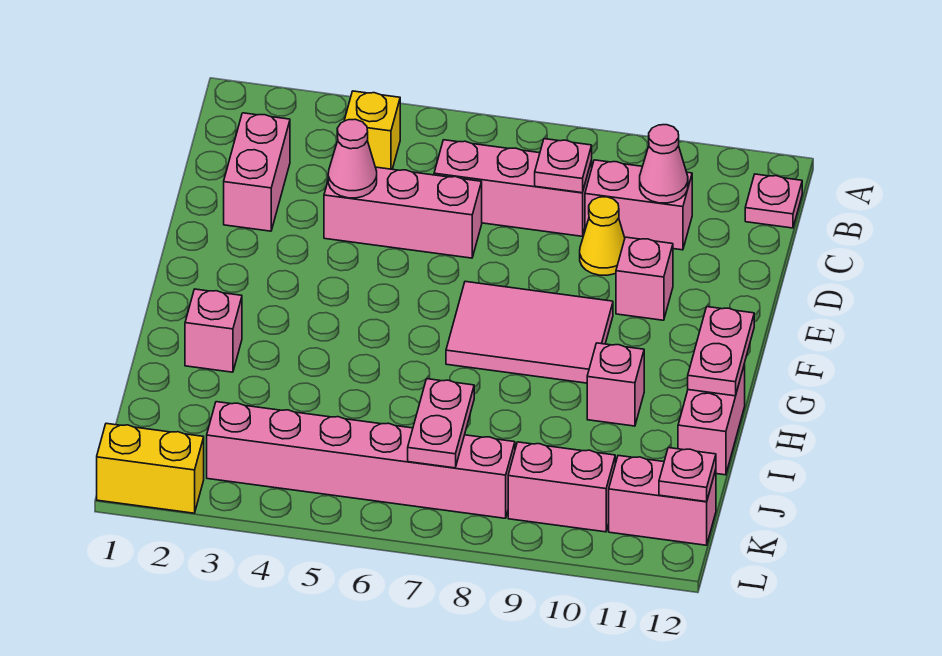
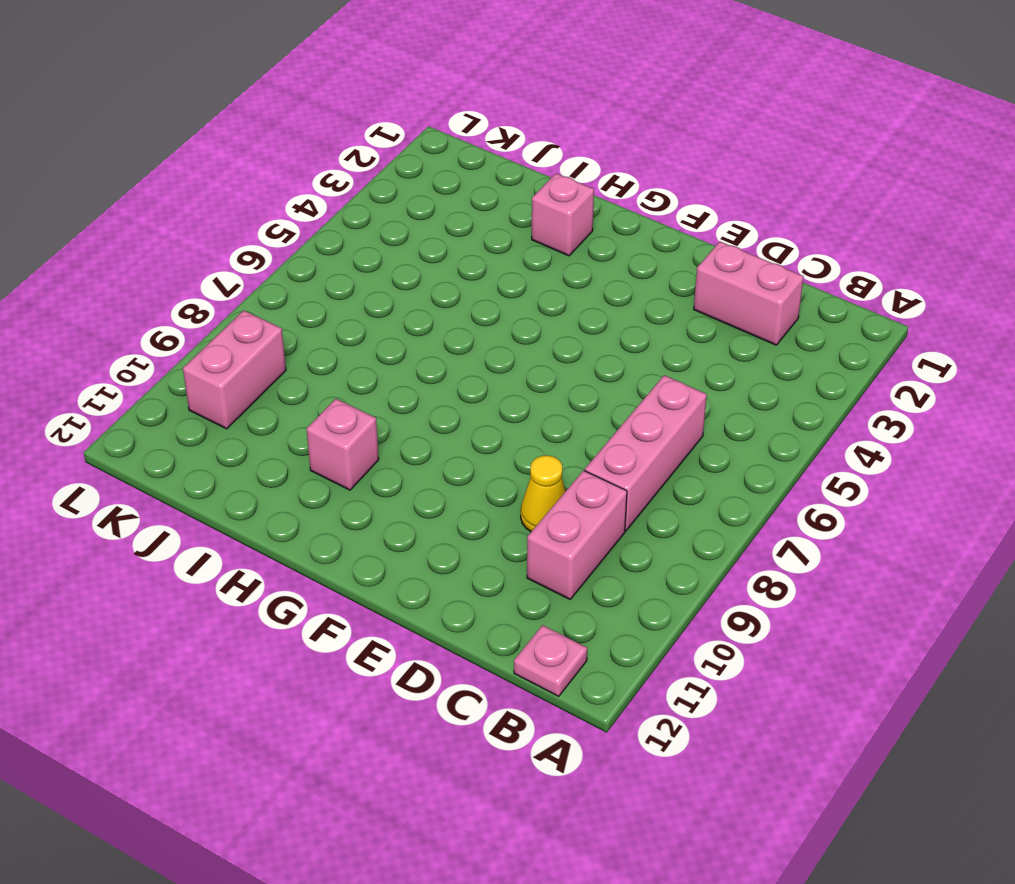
none -> yellow brick B4 level 1
none -> pink brick D4:D6 level 1
none -> pink brick E10 level 1

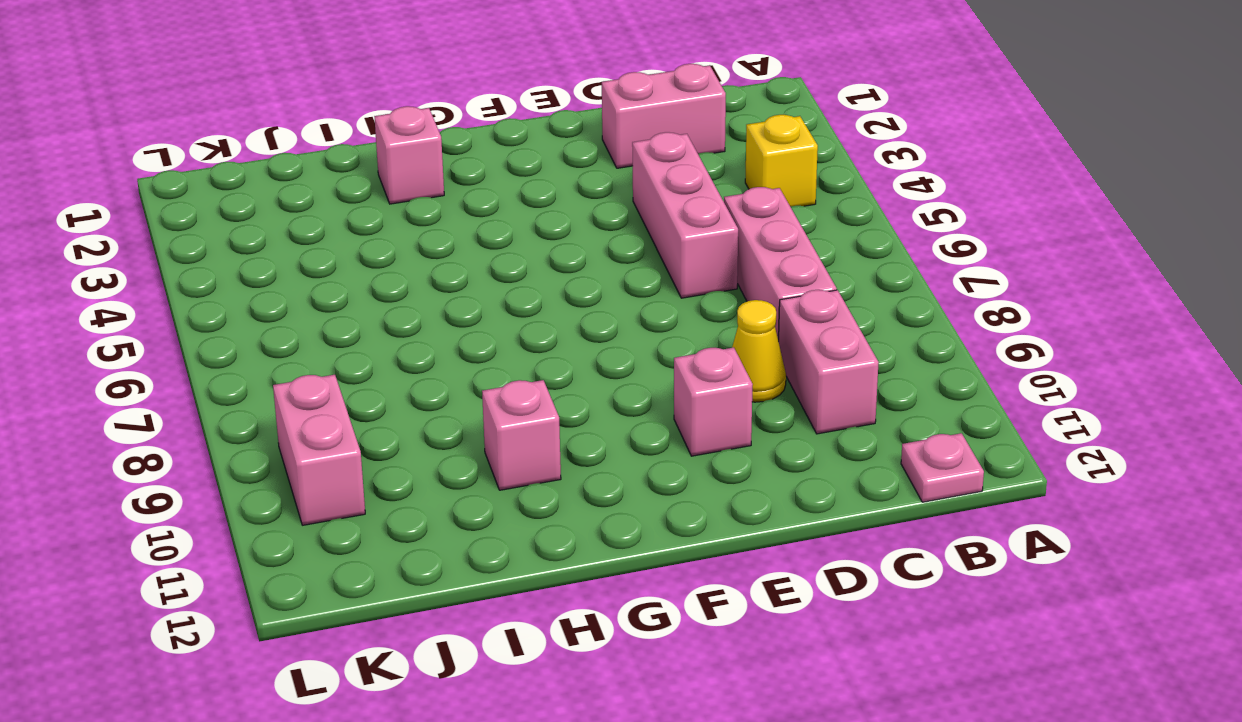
none -> pink tile F7:G9 level 1
none -> pink brick H12:I12 level 1
none -> pink brick K3:K8 level 1

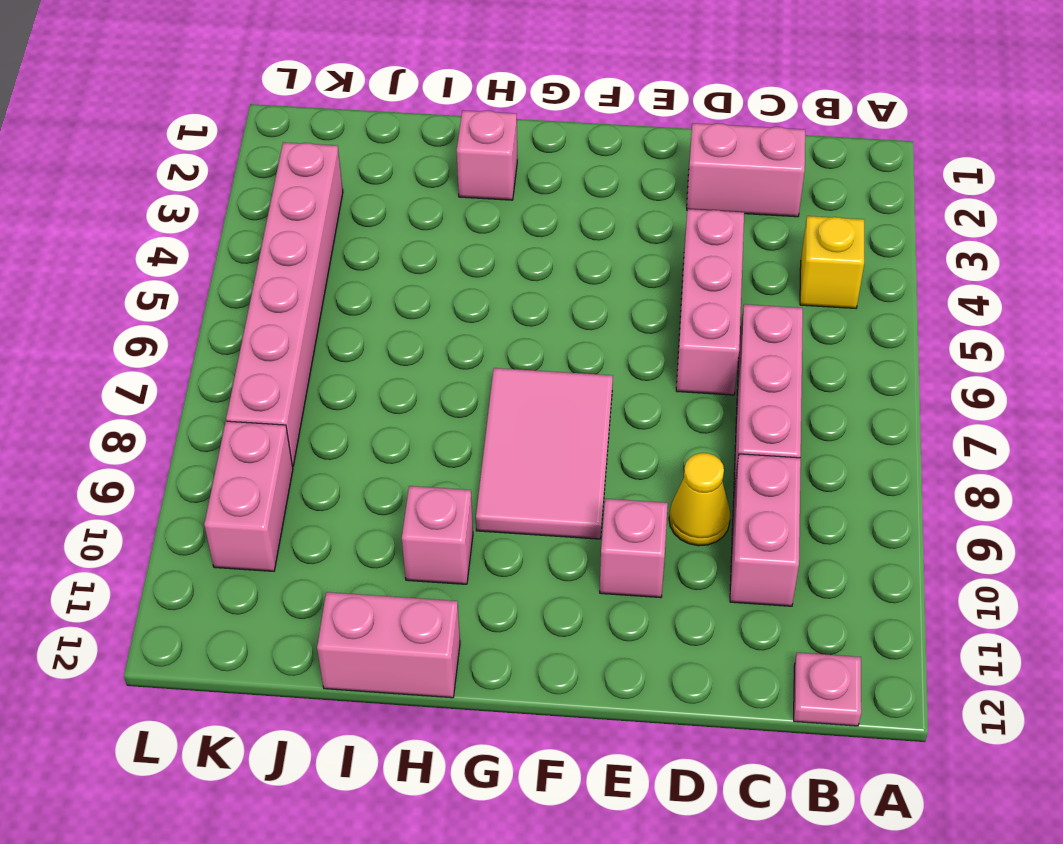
none -> pink brick K11:K12 level 1
none -> yellow brick L1:L2 level 1
none -> pink plate C8 level 2

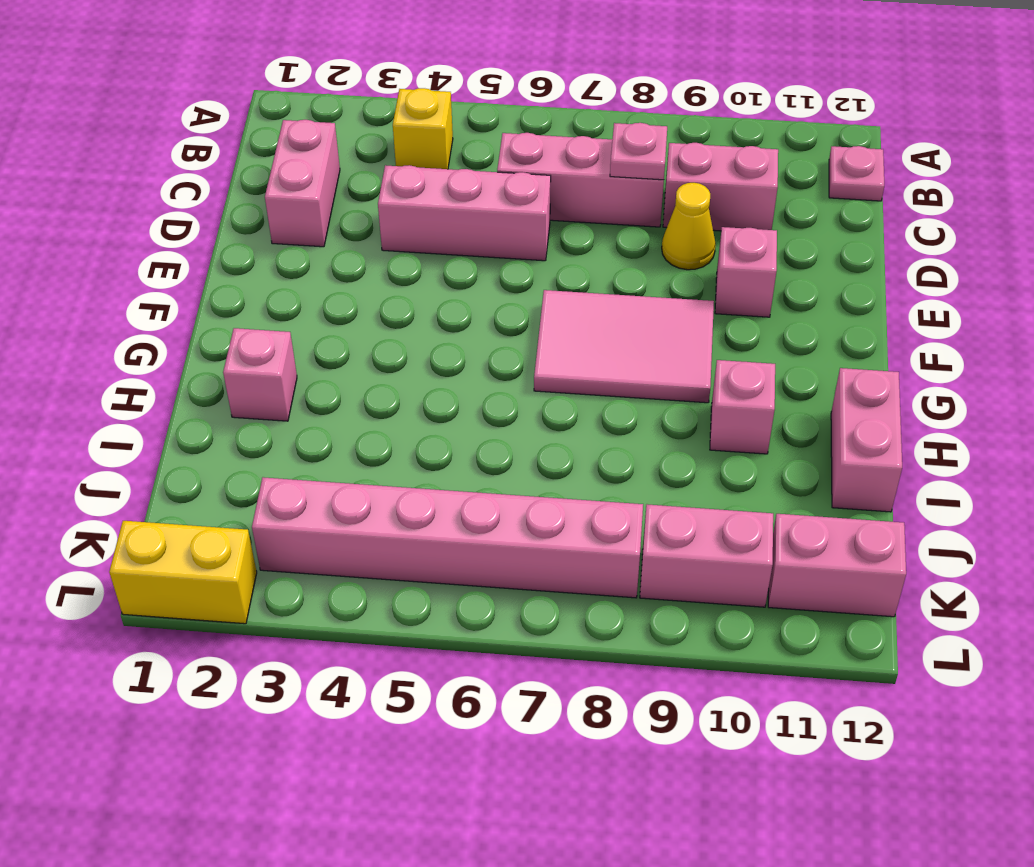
none -> pink cone C10 level 2
none -> pink cone D4 level 2
none -> pink plate G12:H12 level 2

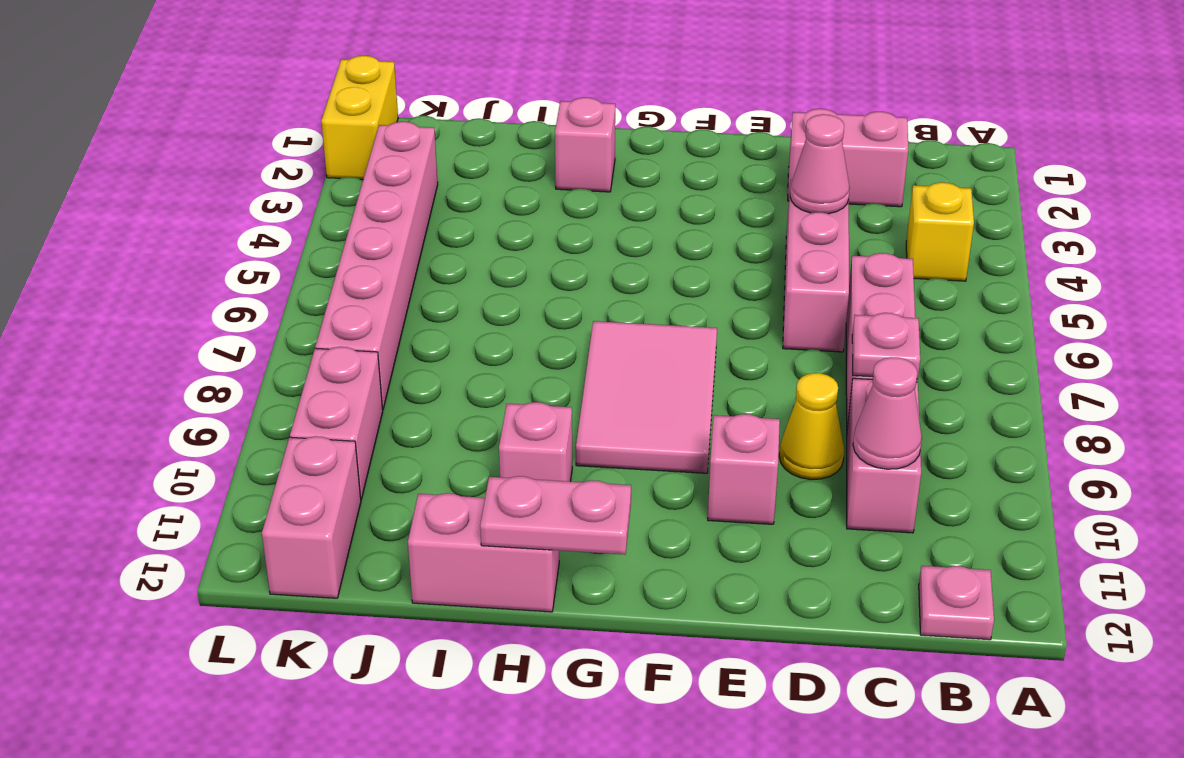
none -> pink plate J7:K7 level 2
none -> pink plate K12 level 2

